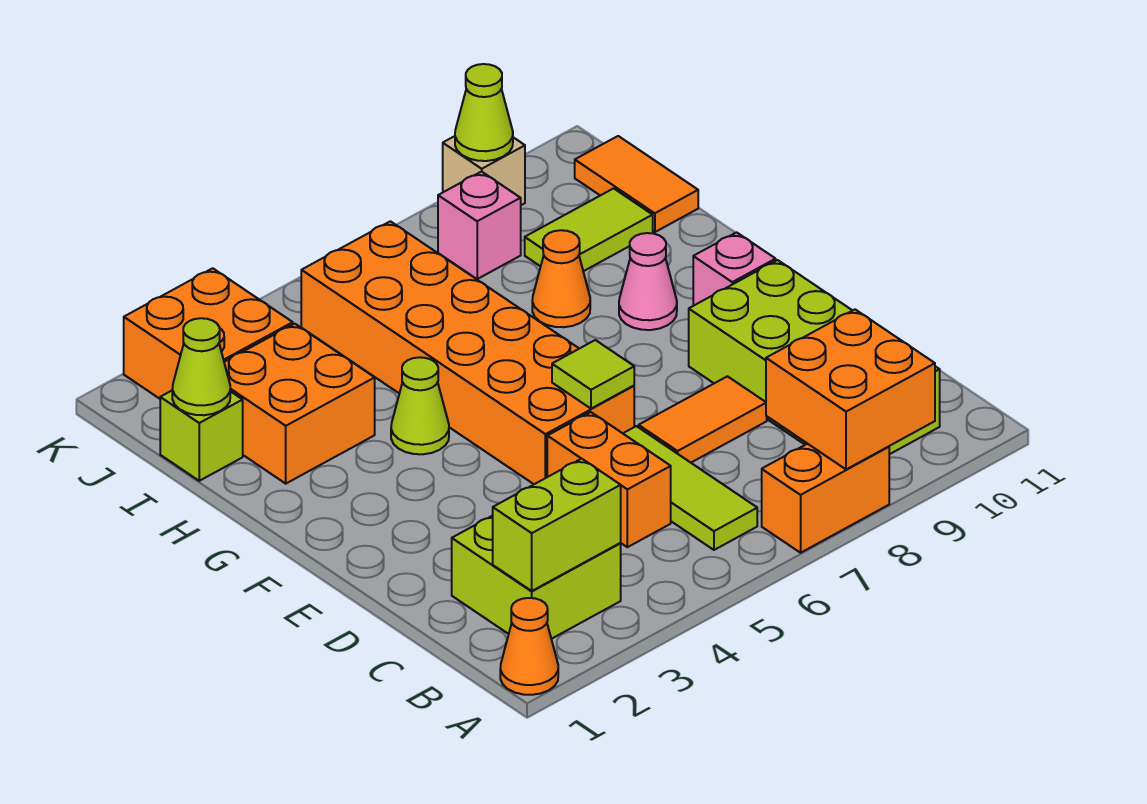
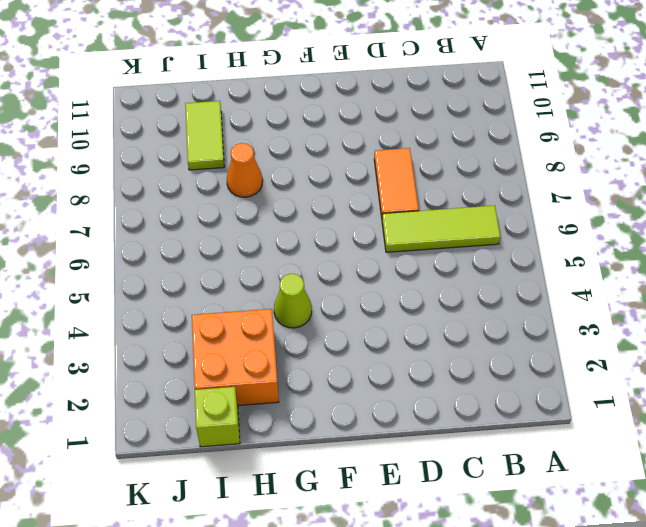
none -> orange cone A1 level 1
none -> orange brick A7:A8 level 1
none -> lime brick B2:C3 level 1

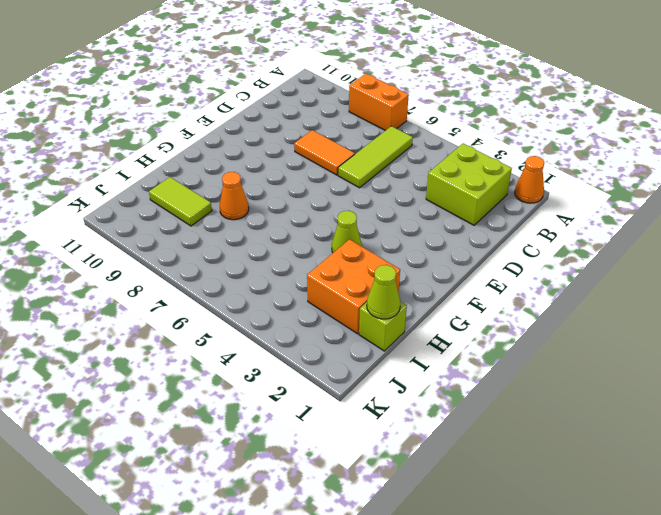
none -> lime brick B9:E10 level 1
none -> orange brick C5:D5 level 1
none -> orange brick E5:J6 level 1

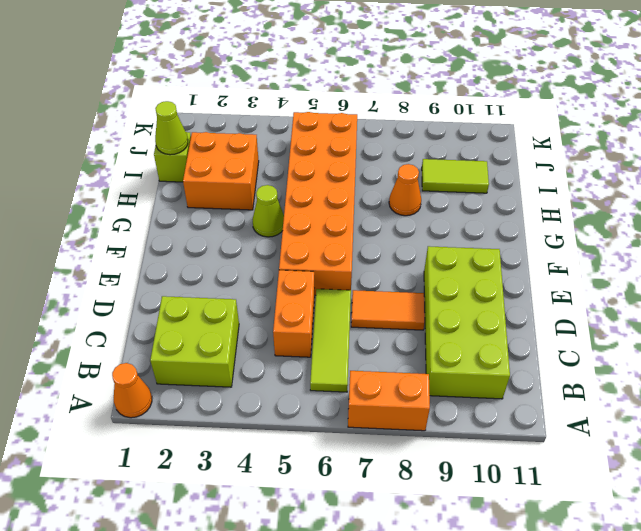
none -> pink brick F10 level 1
none -> pink cone G9 level 1
none -> orange tile I11:J11 level 1

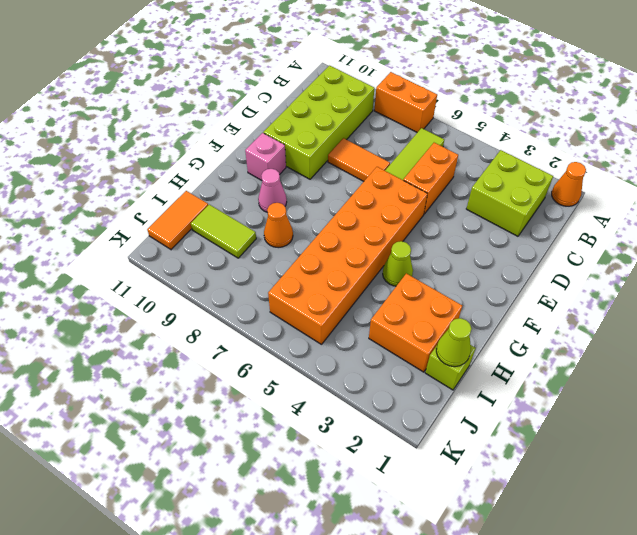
none -> orange brick J2:K3 level 1
none -> pink brick J8 level 1
none -> tan brick K9 level 1

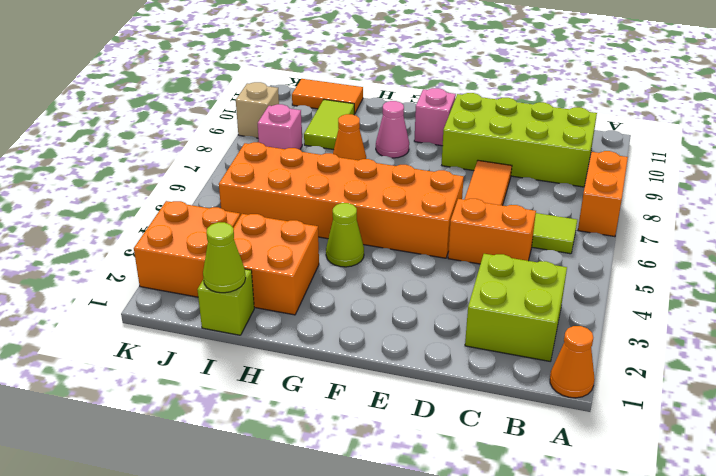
none -> orange brick A8:B9 level 2
none -> lime brick B2:B3 level 2
none -> lime tile E6 level 2

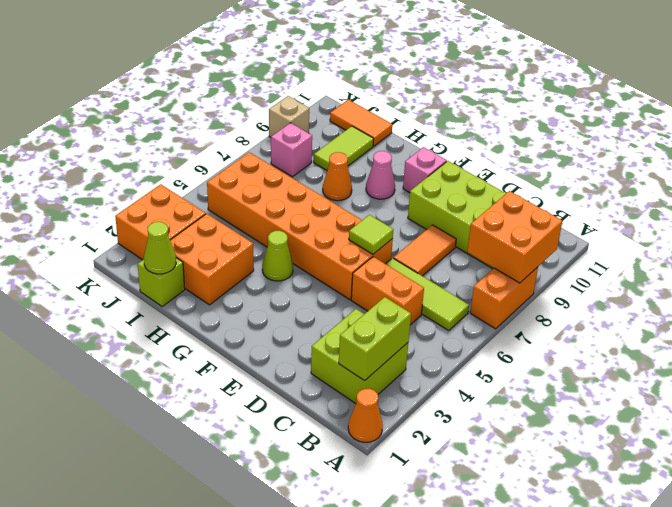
none -> lime cone K9 level 2

